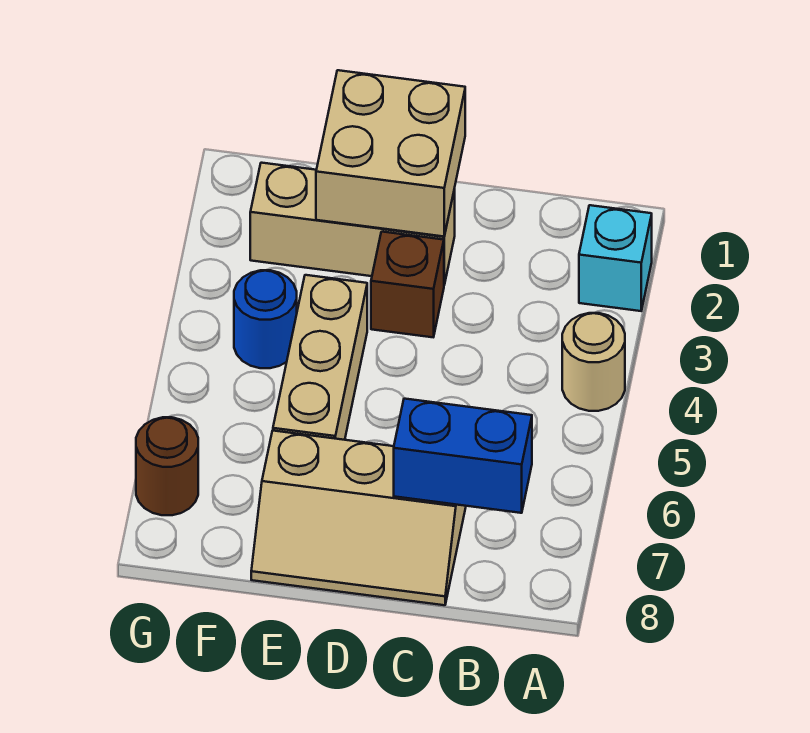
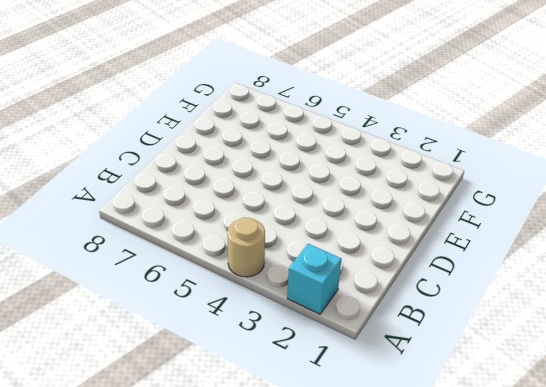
none -> tan slope C7:E8 level 1 top 7
none -> tan brick D2:F2 level 1

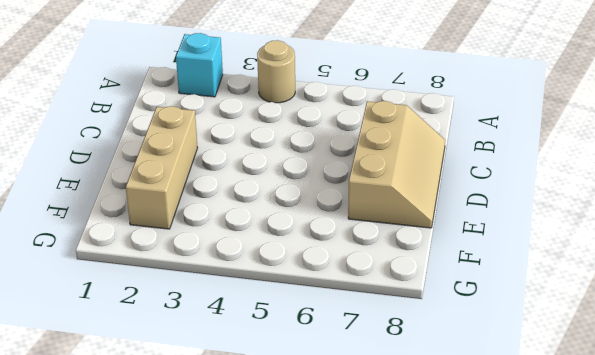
none -> brown brick D3 level 1
none -> tan brick E4:E6 level 1

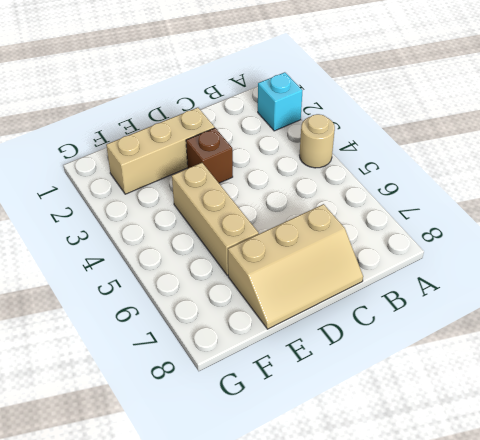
none -> blue round brick F4 level 1
none -> brown round brick G7 level 1

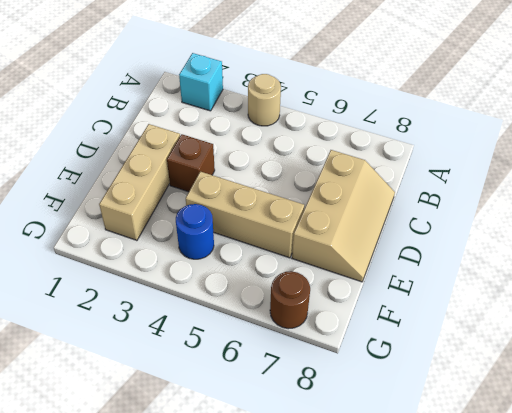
none -> blue brick B7:C7 level 2
none -> tan brick D1:E2 level 2

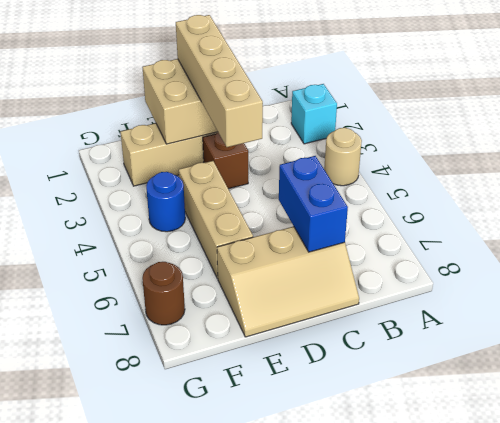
blue brick C6:C7 level 2 -> blue brick B7:C7 level 2
tan brick D1:D4 level 3 -> none

